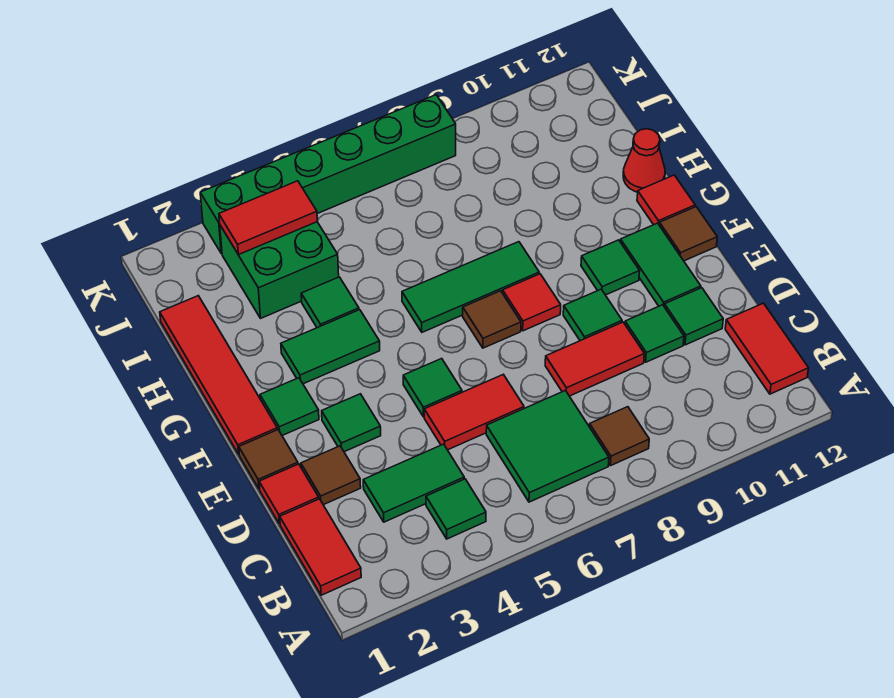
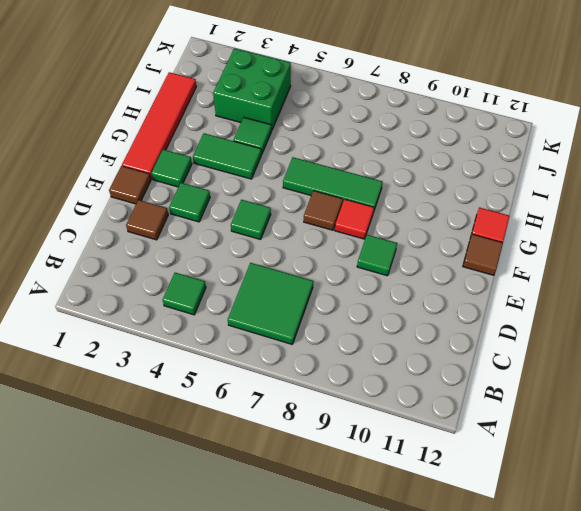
none -> red tile B1:C1 level 1
none -> brown tile B8 level 1
none -> red tile B12:C12 level 1
none -> green tile C3:C4 level 1

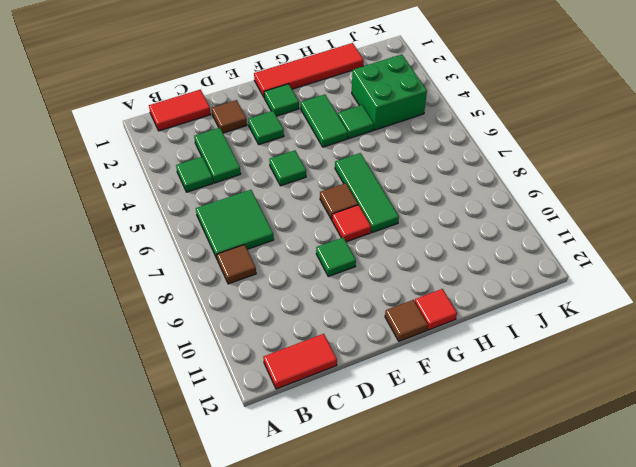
none -> red tile D1 level 1
none -> red tile D5:D6 level 1
none -> red tile D8:D9 level 1
none -> green tile D10 level 1

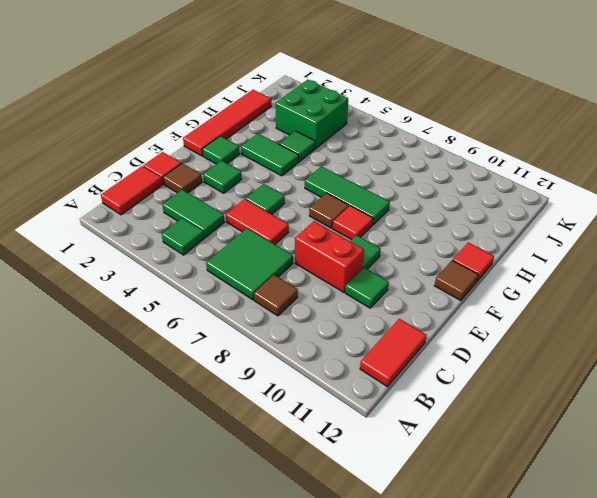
red brick D8:D9 level 1 -> red tile D8:D9 level 1
none -> green tile D11 level 1
none -> brown tile E1 level 1
none -> green tile E11:F11 level 1
none -> green tile F10 level 1

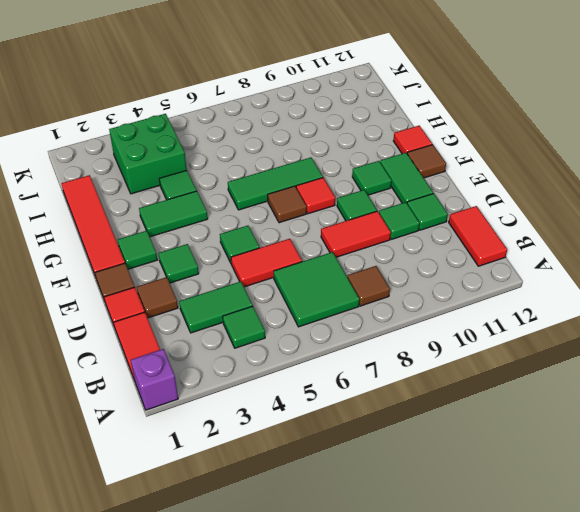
purple brick A1 level 1 -> none
none -> red cone H12 level 1
none -> green brick K3:K8 level 1
none -> red tile J3:J4 level 2

